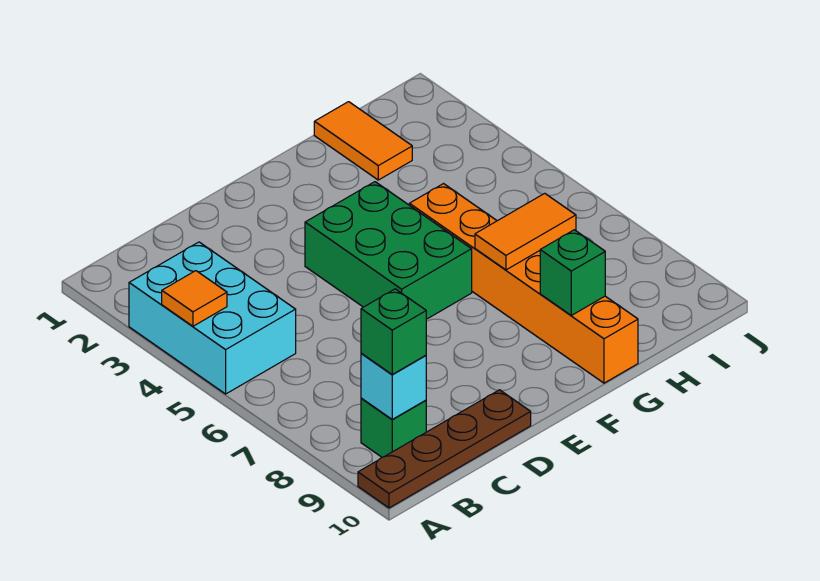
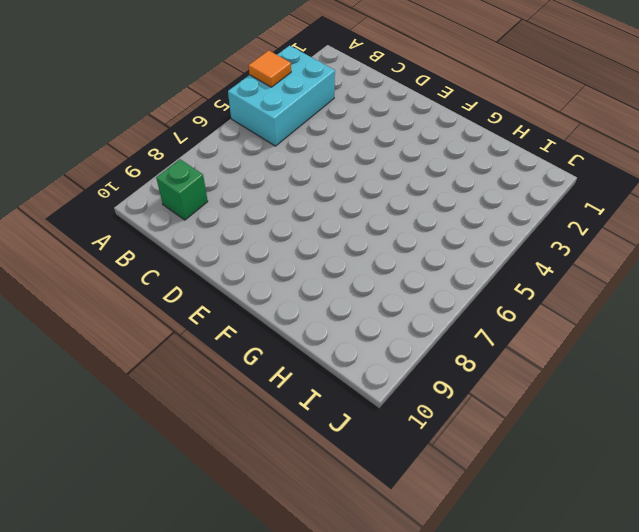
none -> brown plate A10:D10 level 1
none -> green brick E4:F6 level 1

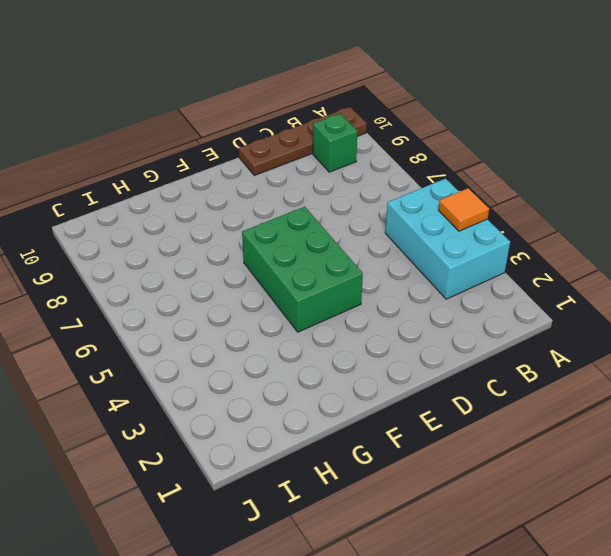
none -> orange brick G5:G10 level 1
none -> orange tile H1:H2 level 1

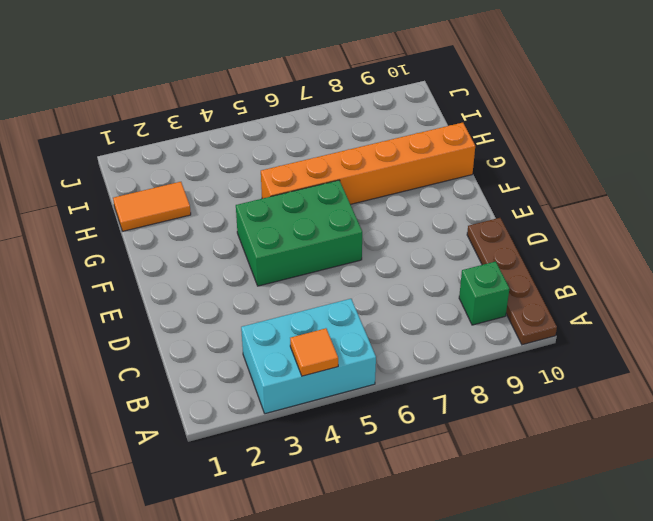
none -> cyan brick B9 level 2
none -> orange tile G7:H7 level 2

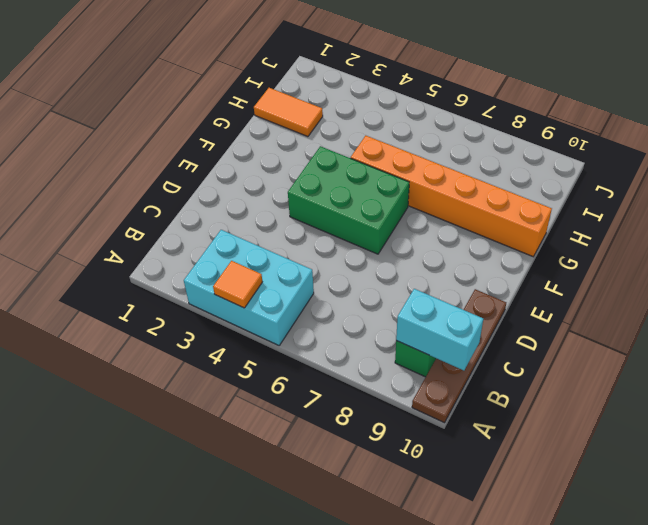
cyan brick B9:B10 level 2 -> cyan brick B9 level 2
none -> orange tile G7:H7 level 2
none -> green brick G9 level 2

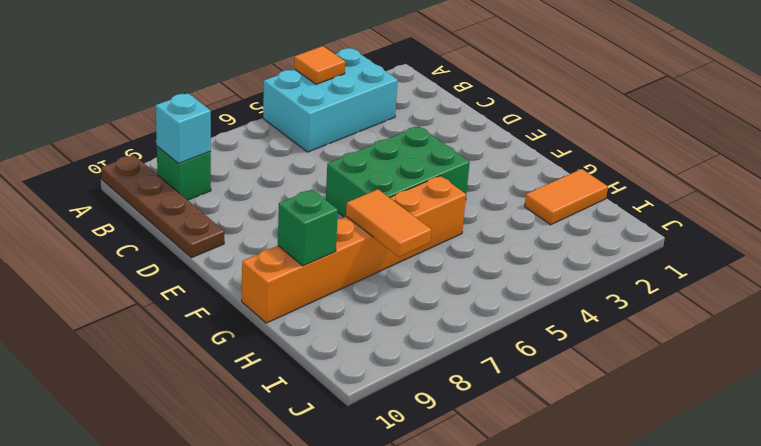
none -> green brick B9 level 3

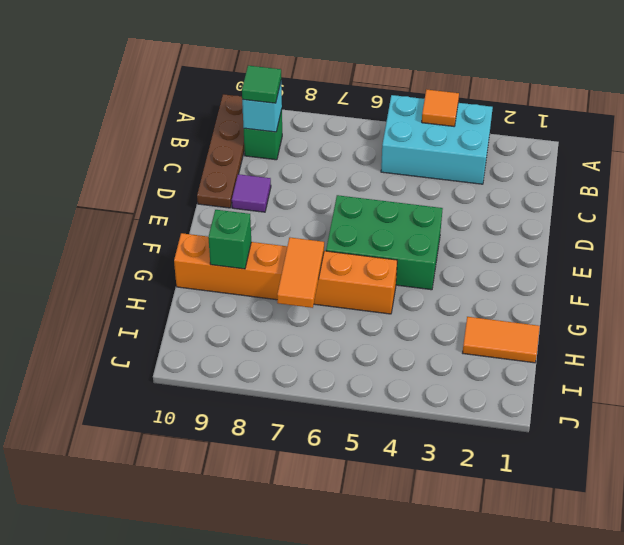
green tile B9 level 3 -> green brick B9 level 3
purple tile D9 level 1 -> none

